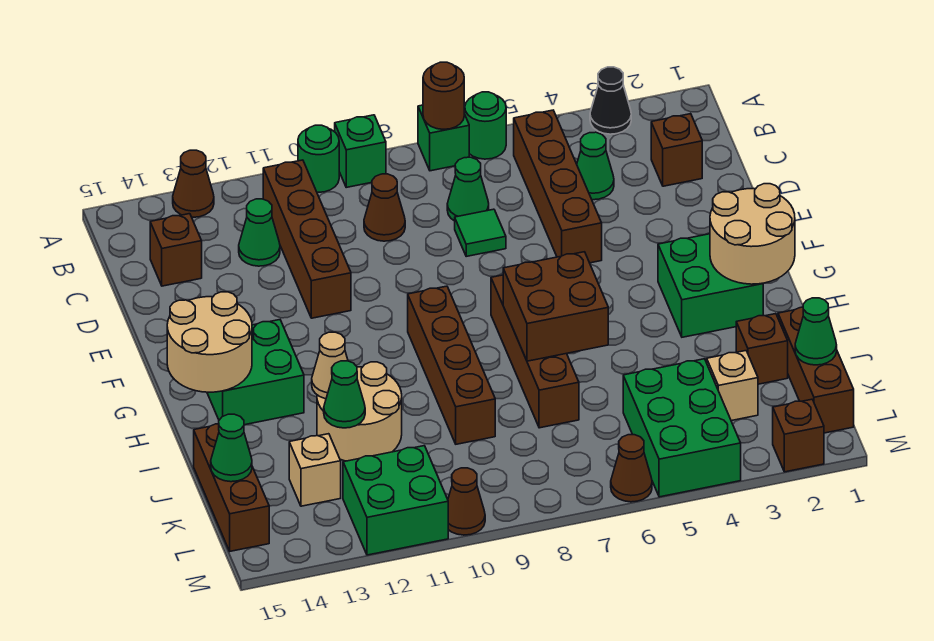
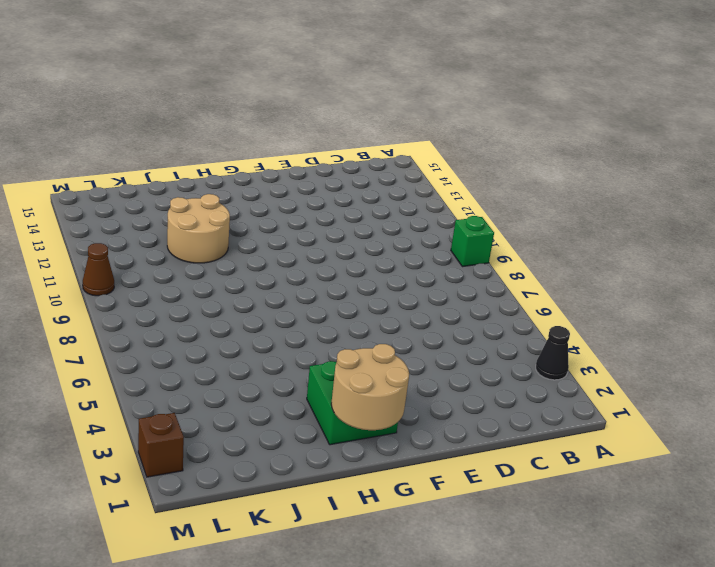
none -> green round brick A6 level 1
none -> green brick A7 level 1
none -> green round brick A10 level 1
none -> brown cone A13 level 1

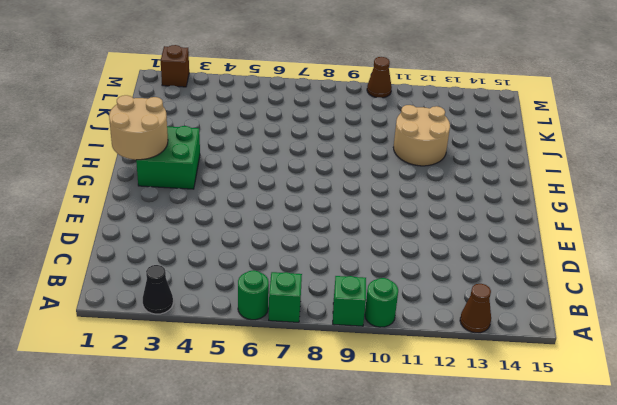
none -> brown brick B5:E5 level 1
none -> brown brick B11:E11 level 1
none -> brown brick C2 level 1
none -> green cone C4 level 1

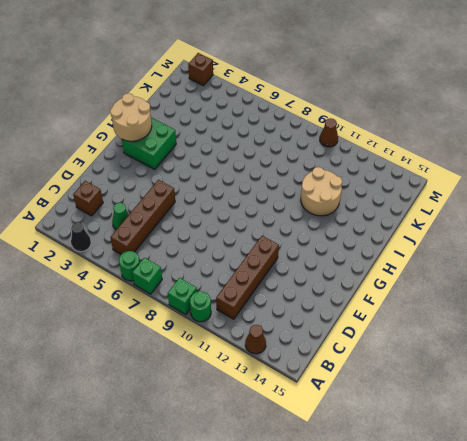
none -> green cone C7 level 1
none -> brown cone C9 level 1
none -> green cone C12 level 1
none -> brown brick C14 level 1

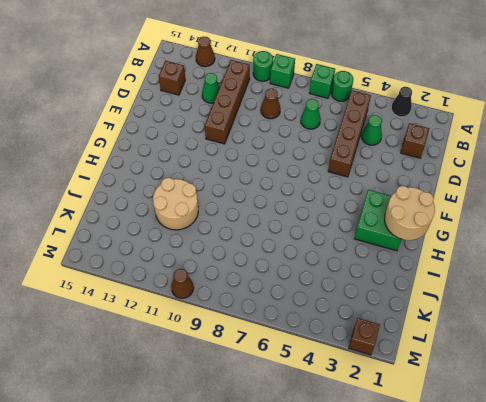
none -> green tile D7 level 1
none -> brown brick G7:J7 level 1
none -> brown brick G9:J9 level 1
none -> green brick G13:H14 level 1

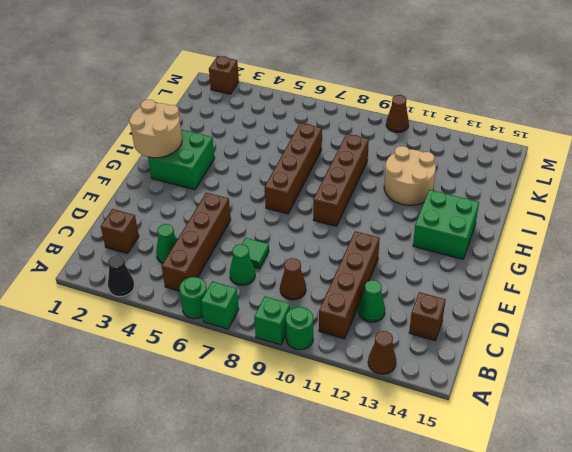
none -> brown brick J1:L1 level 1
none -> brown brick J2 level 1
none -> brown brick J15:L15 level 1
none -> tan brick K3 level 1

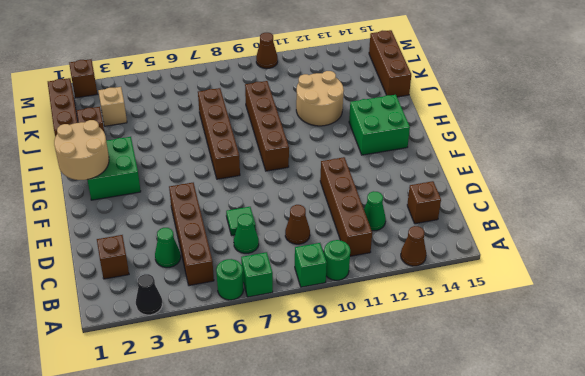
none -> green brick K4:M5 level 1
none -> tan brick K13 level 1
none -> green brick L11:M12 level 1
none -> brown cone M6 level 1

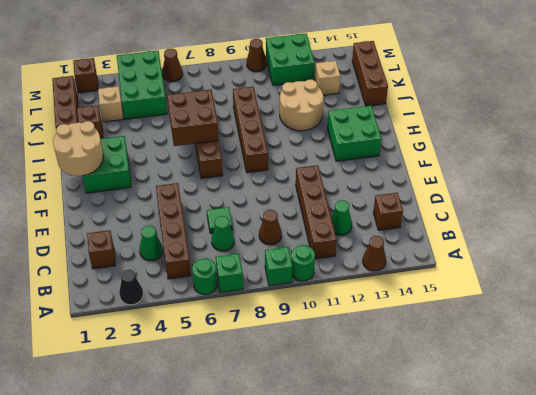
none -> brown round brick A7 level 2
none -> tan round brick G14:H15 level 2
none -> tan cone I12 level 2
none -> green cone J12 level 2

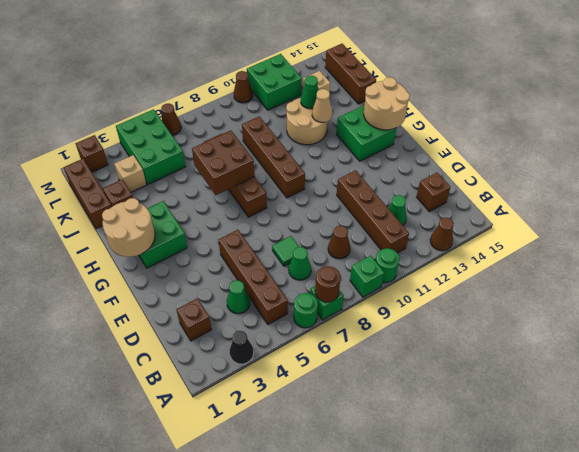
none -> green cone K1 level 2
none -> green cone K15 level 2

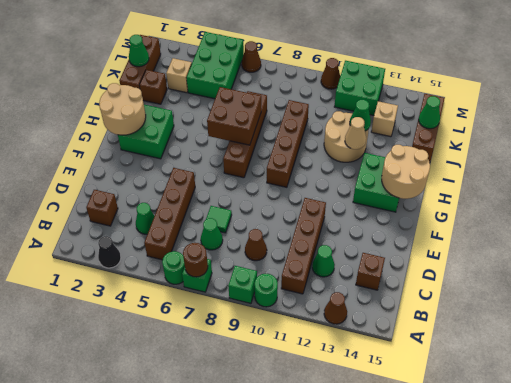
none -> brown brick M2 level 1

